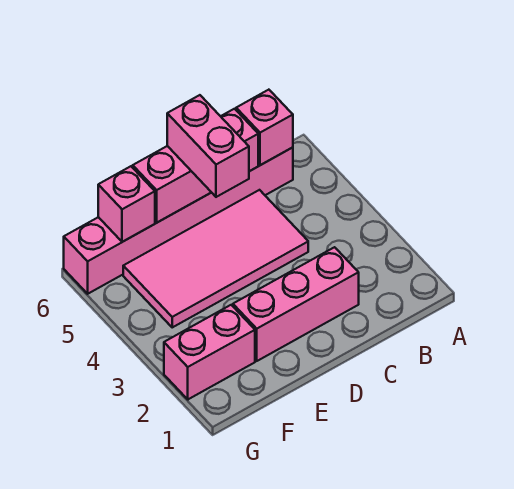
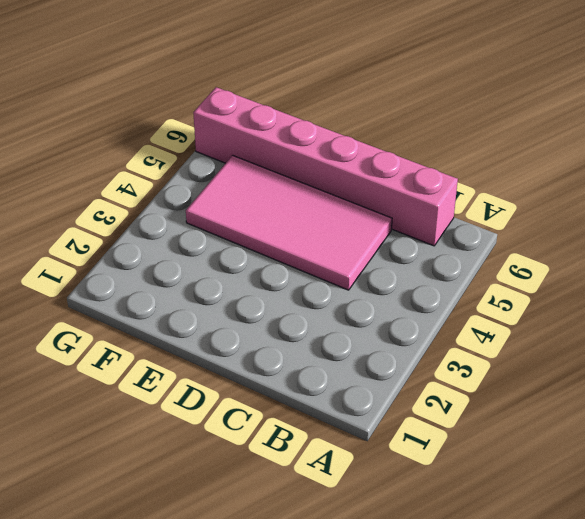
none -> pink brick C2:E2 level 1
none -> pink brick F2:G2 level 1

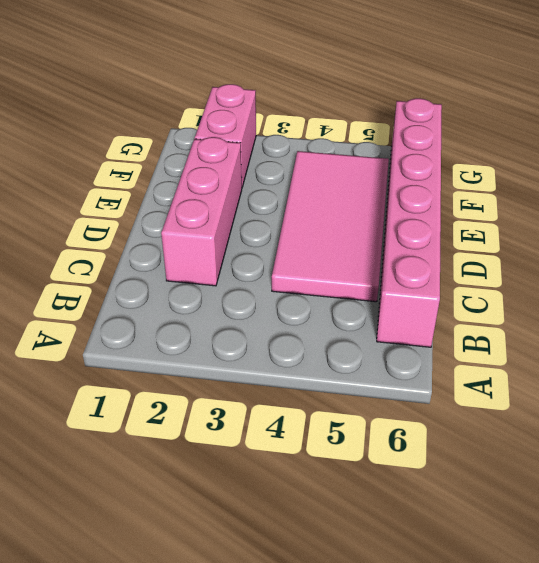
none -> pink brick B6 level 2
none -> pink brick C6:E6 level 2

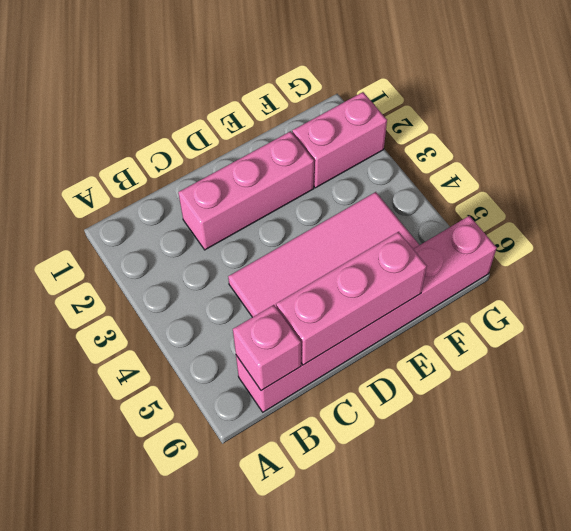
none -> pink brick F6 level 2
none -> pink brick D5:D6 level 3

